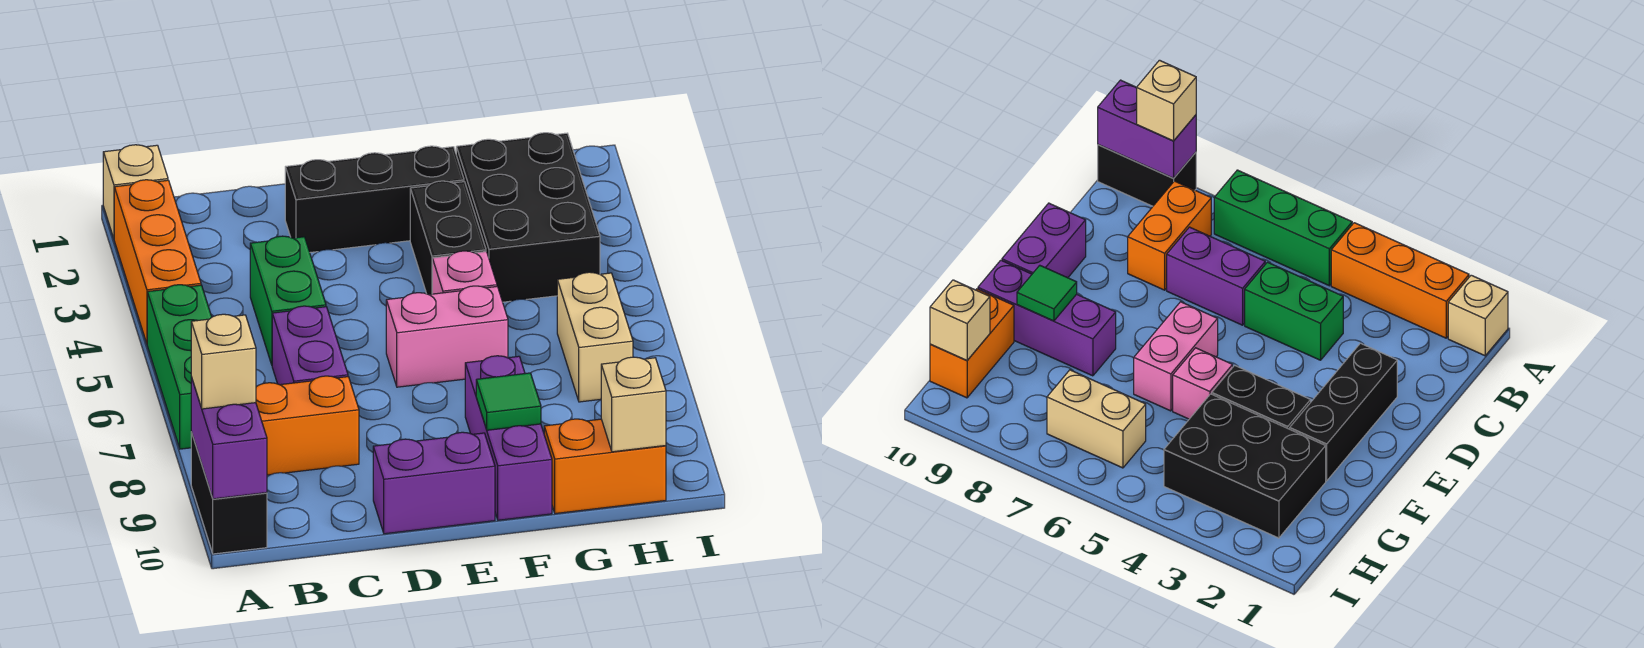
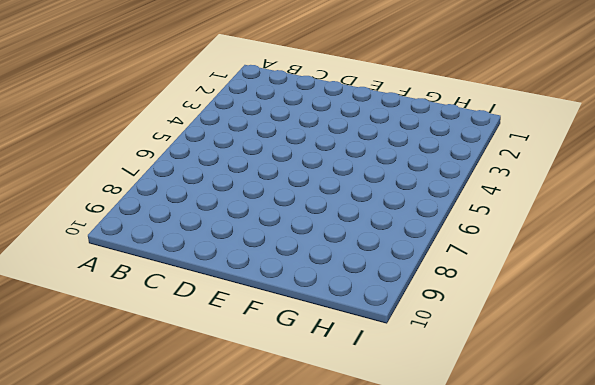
none -> tan brick A1 level 1
none -> orange brick A2:A4 level 1
none -> green brick A5:A7 level 1

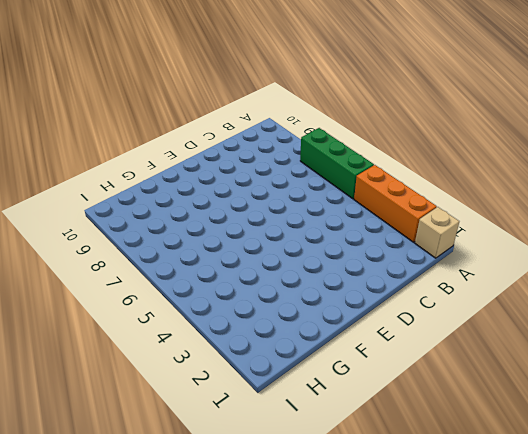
none -> black brick A9:A10 level 1
none -> orange brick B8:C8 level 1
none -> green brick C4:C5 level 1

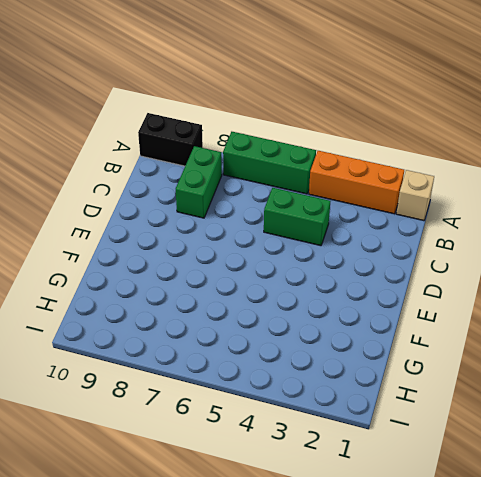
green brick B8:C8 level 1 -> orange brick B8:C8 level 1
none -> purple brick C6:C7 level 1
none -> black brick D2:F2 level 1
none -> purple brick D10:E10 level 1

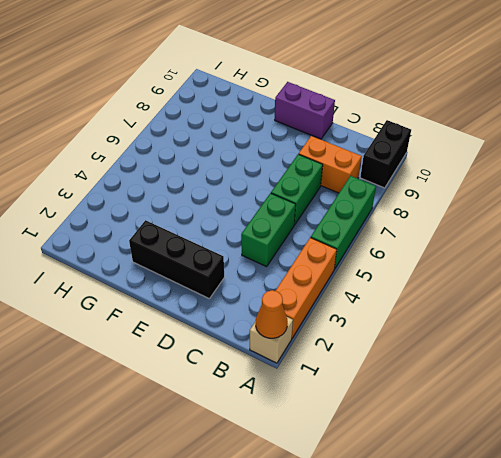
orange cone A1 level 2 -> none
green brick C6:C7 level 1 -> purple brick C6:C7 level 1
none -> pink brick E6:F6 level 1
none -> black brick F3:F4 level 1
none -> pink brick F5 level 1

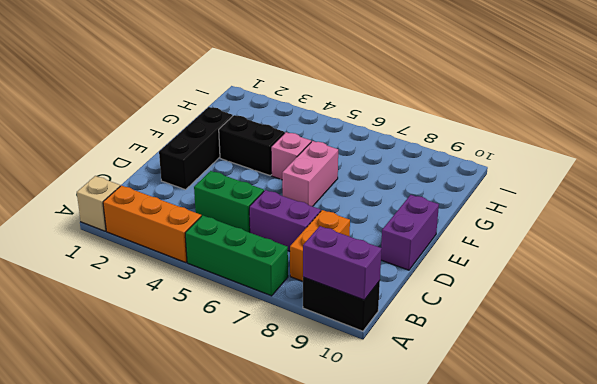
none -> purple brick F8:F10 level 1
none -> black brick G2:H4 level 1
none -> orange brick G10:H10 level 1

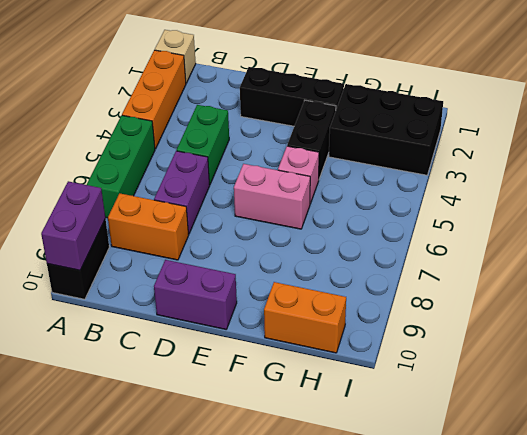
black brick G2:I3 level 1 -> black brick G2:H4 level 1
none -> purple brick F8:F10 level 1
none -> tan brick H6:H7 level 1
none -> green tile F9 level 2

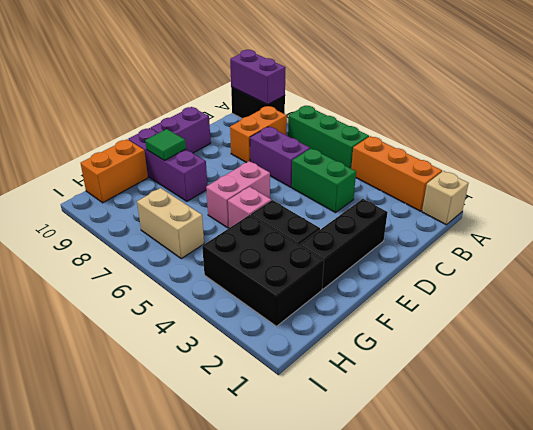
none -> tan brick H10 level 2
none -> tan brick A9 level 3

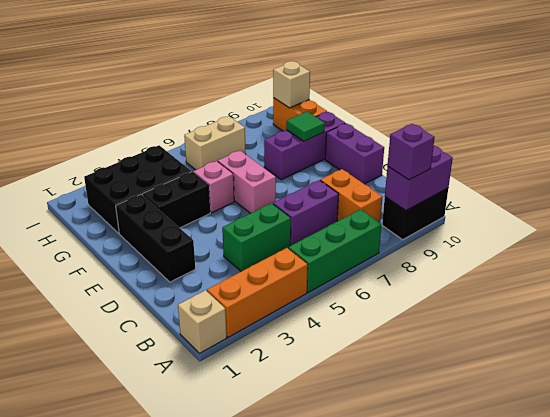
purple brick A9 level 3 -> tan brick A9 level 3

